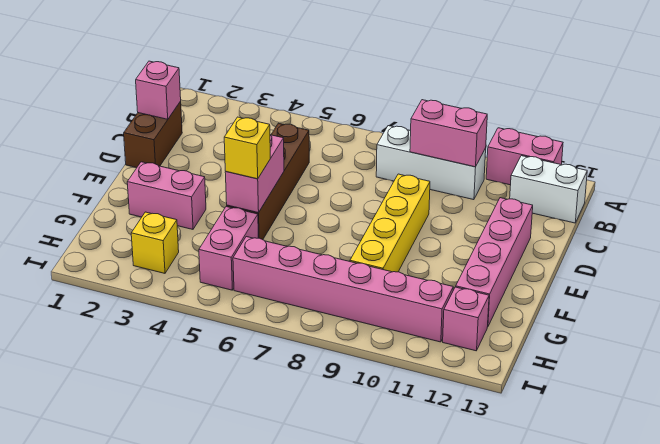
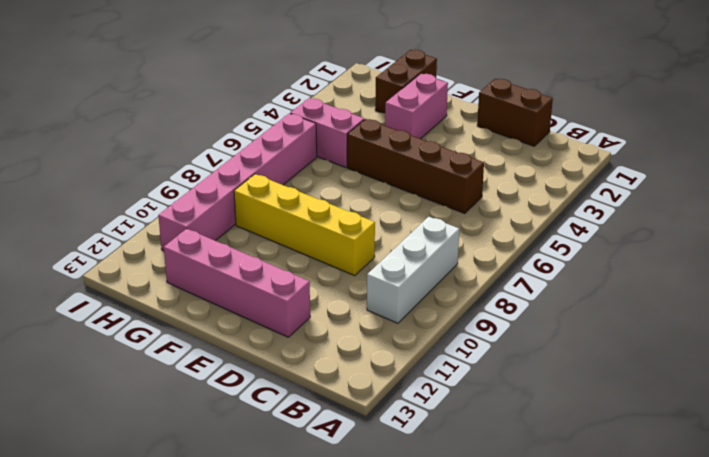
brown brick G1:G2 level 1 -> none
none -> pink brick A11:A12 level 1
none -> white brick B12:B13 level 1
none -> yellow brick H3 level 1

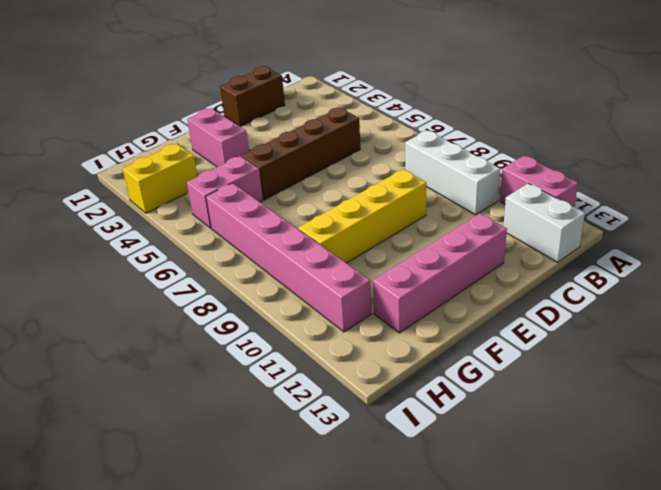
yellow brick H3:I3 level 1 -> yellow brick H3 level 1
none -> pink brick H12 level 1
none -> pink brick B9:B10 level 2
none -> pink brick C1 level 2

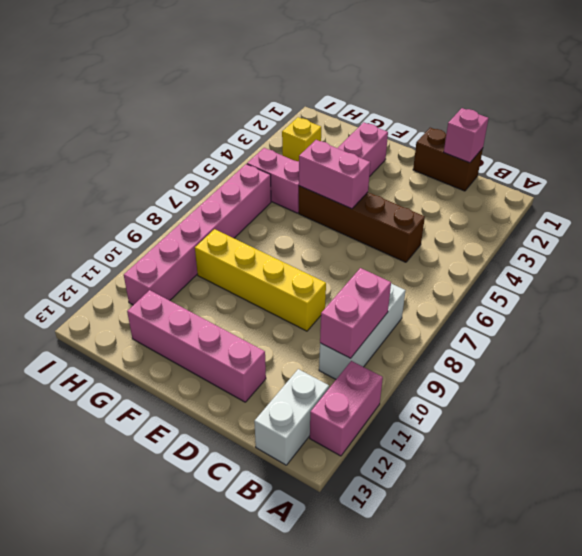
none -> pink brick H12 level 1
none -> yellow brick F5 level 3

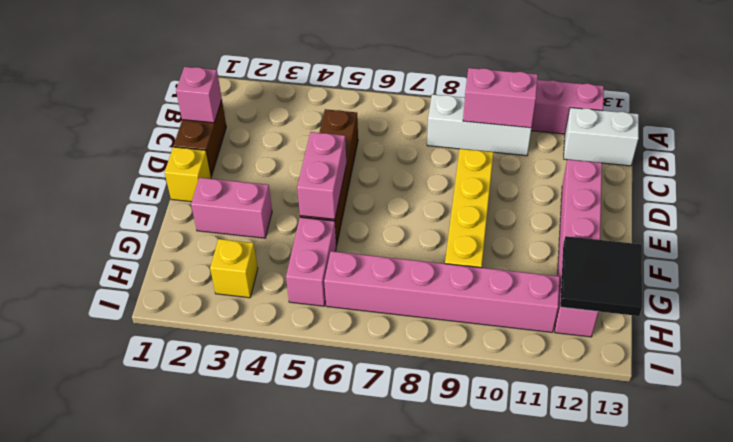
yellow brick E1 level 1 -> yellow brick F5 level 3
black tile G12:H13 level 2 -> none

